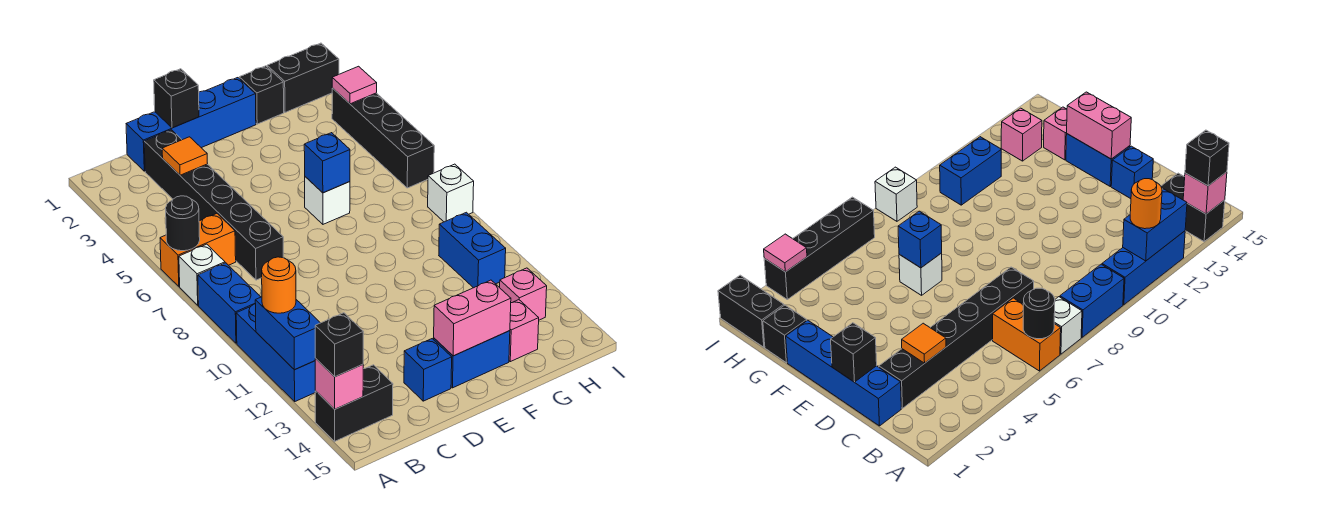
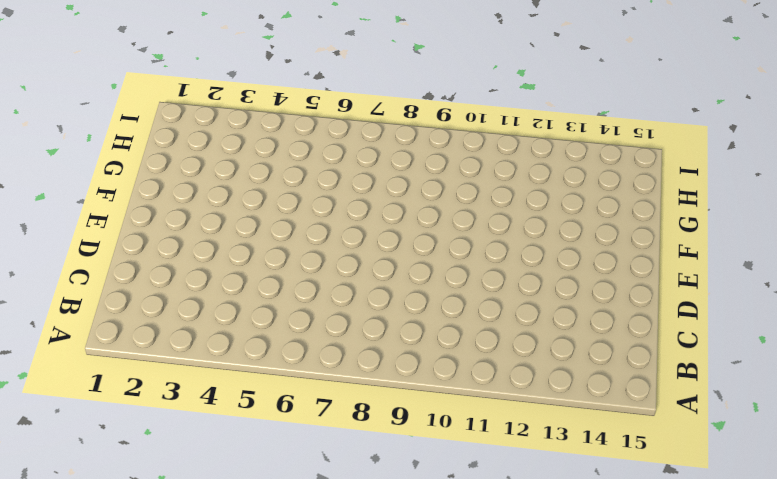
none -> orange brick A6:B6 level 1
none -> white brick A7 level 1
none -> blue brick A8:A9 level 1

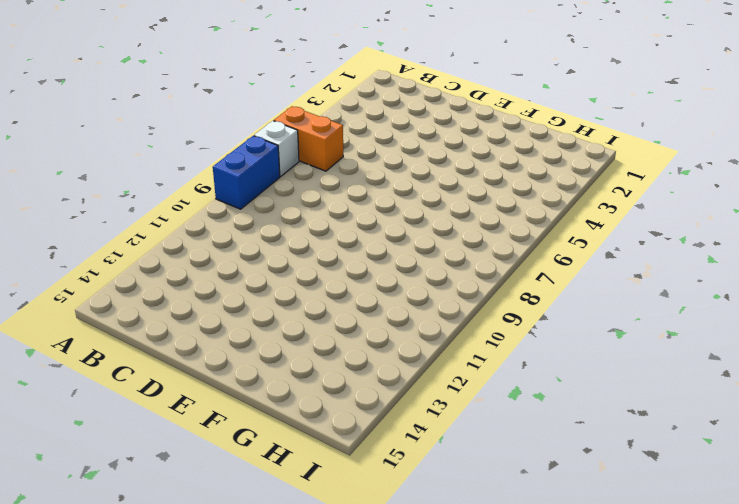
none -> blue brick A10:A12 level 1
none -> black brick A14:B14 level 1
none -> blue brick C1:F1 level 1

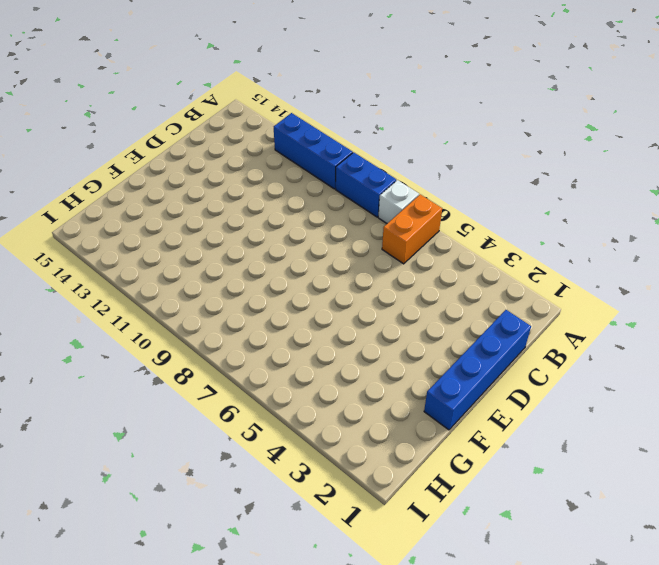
none -> black brick A14:B14 level 1
none -> black brick C2:C7 level 1
none -> blue brick D14 level 1

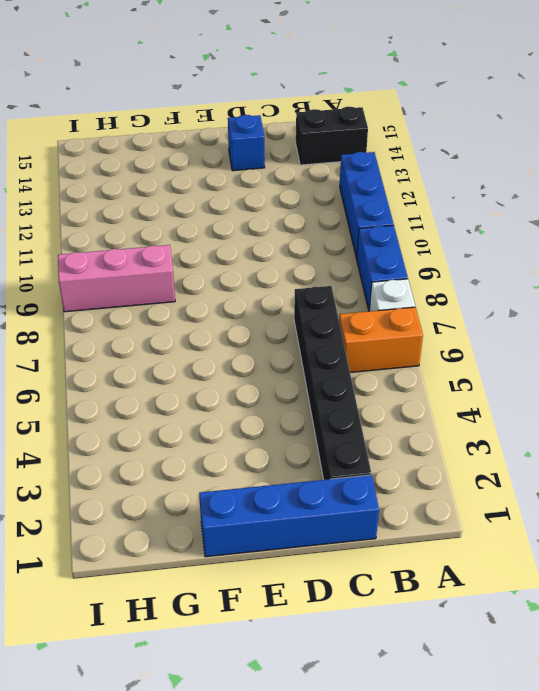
pink brick G9:I9 level 1 -> none
none -> blue brick E14:F14 level 1
none -> white brick F6 level 1
none -> black brick G1 level 1

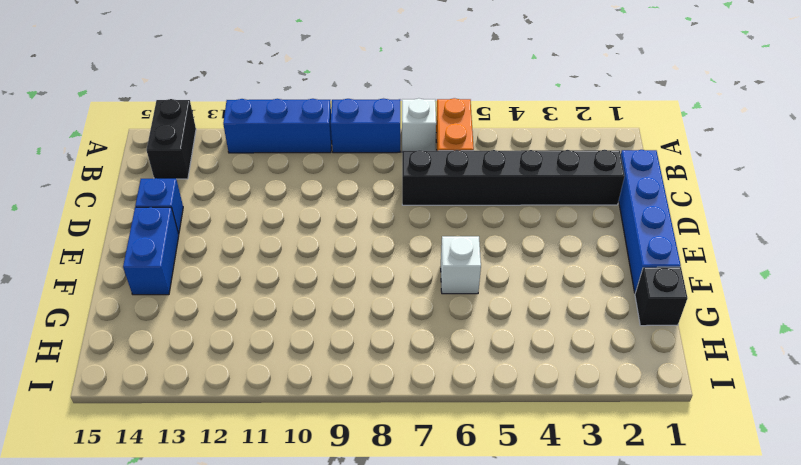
none -> pink brick G14 level 1
none -> black brick H1:I1 level 1
none -> blue brick H10:H11 level 1

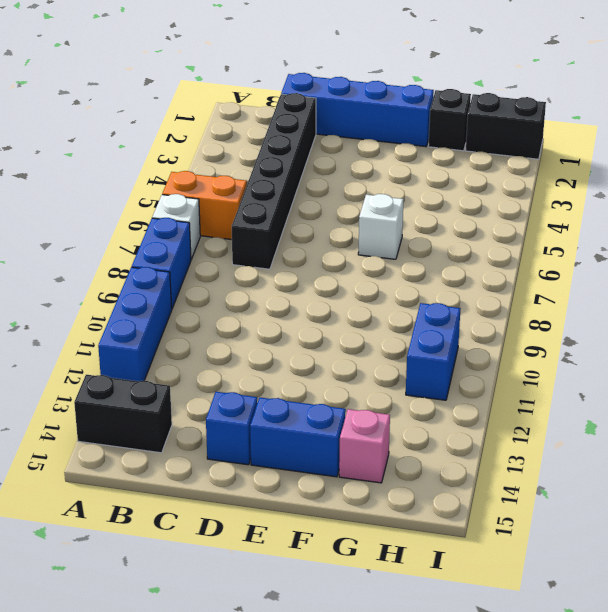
none -> pink brick H13 level 1
none -> black brick I3:I6 level 1
none -> white brick I8 level 1

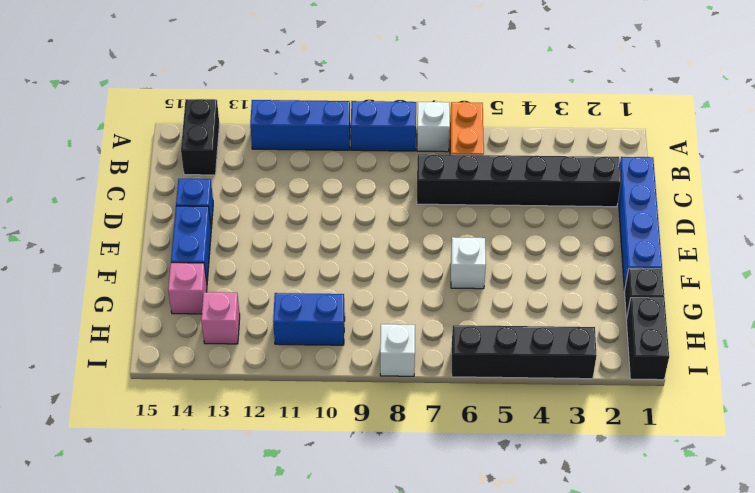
none -> black round brick A6 level 2
none -> blue brick A11:A12 level 2
none -> pink brick A14 level 2

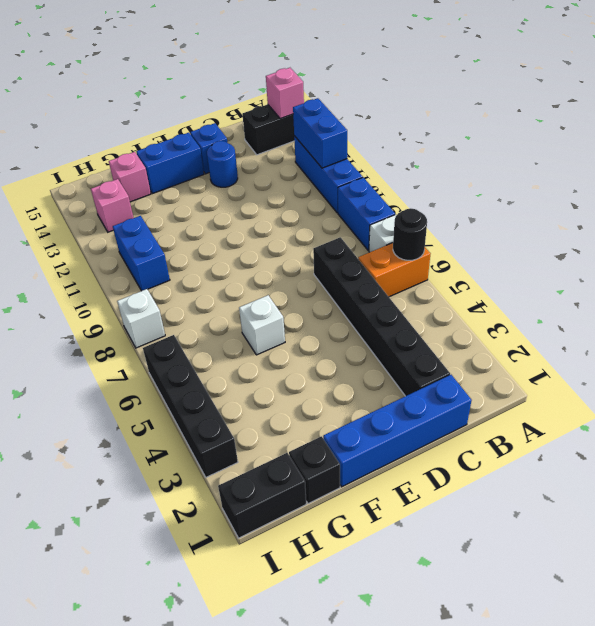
blue round brick D13 level 1 -> none
none -> orange tile C3 level 2
none -> black brick D1 level 2
none -> pink brick E14:F14 level 2

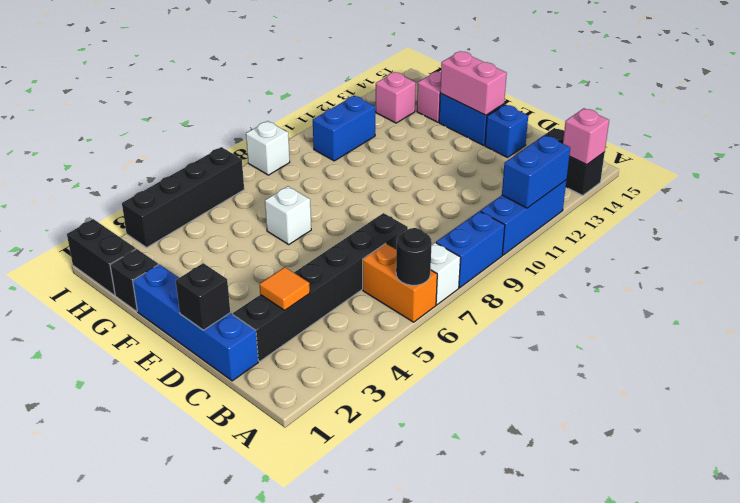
none -> blue brick F6 level 2
none -> pink tile I3 level 2
none -> orange round brick A11 level 3

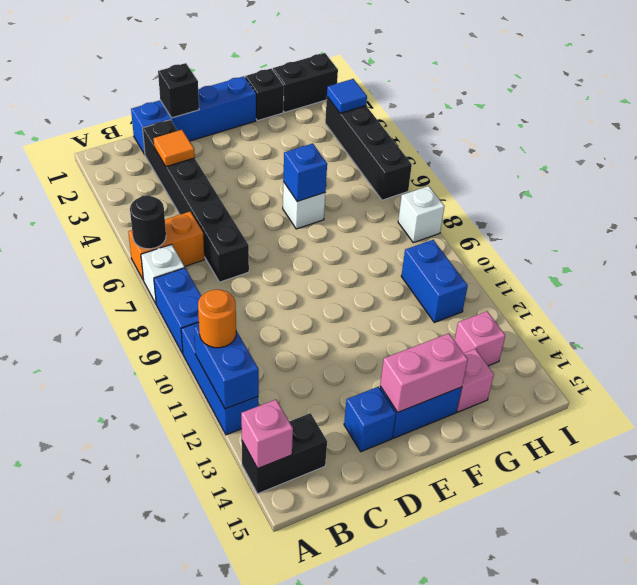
blue tile I3 level 2 -> pink tile I3 level 2
none -> black brick A14 level 3

